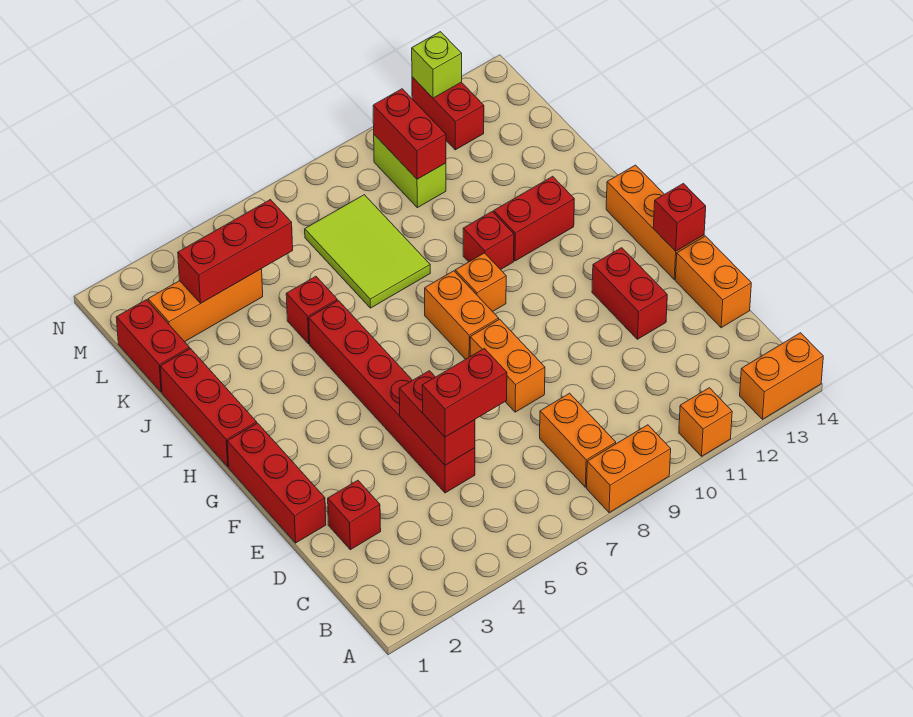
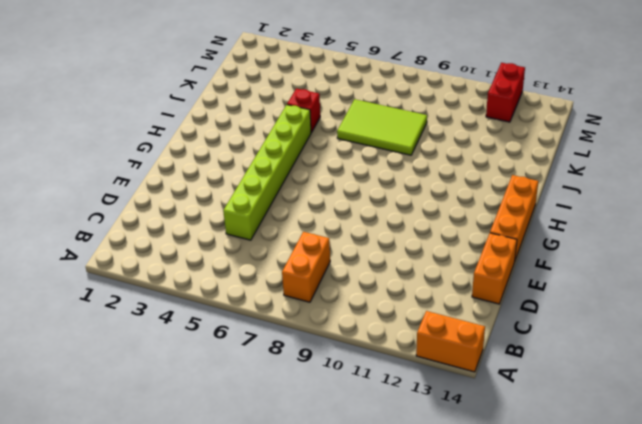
lime brick D5:I5 level 1 -> red brick D5:I5 level 1
lime tile J7:K9 level 1 -> lime tile J7:L8 level 1
none -> orange brick A8:A9 level 1
none -> orange brick A11 level 1
none -> red brick D2 level 1

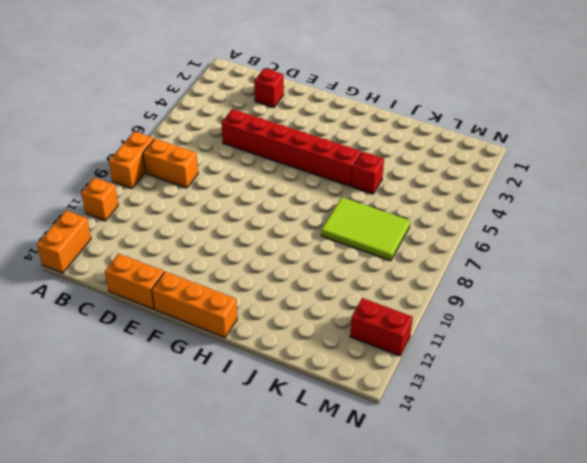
none -> red brick E1:G1 level 1
none -> orange brick E8:F8 level 1
none -> red brick E12:F12 level 1

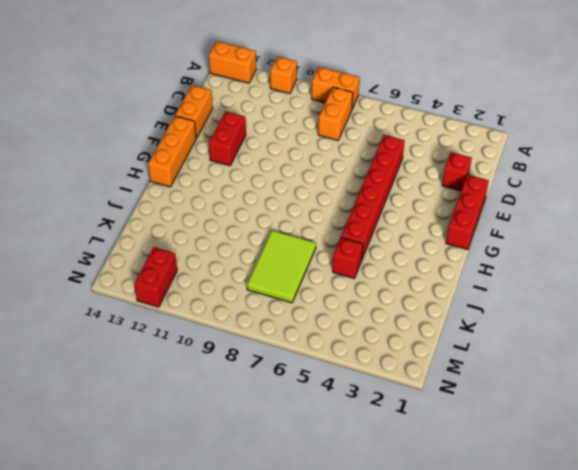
none -> orange brick E8:F8 level 1
none -> orange brick G8:H8 level 1
none -> red brick H1:J1 level 1

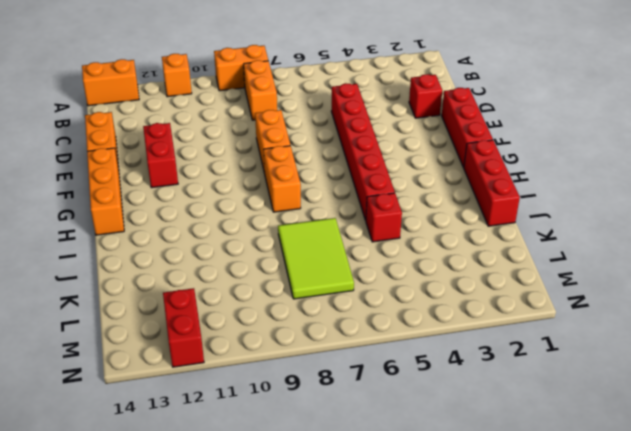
none -> orange brick H9 level 1
none -> red brick I10 level 1
none -> red brick I11:I12 level 1

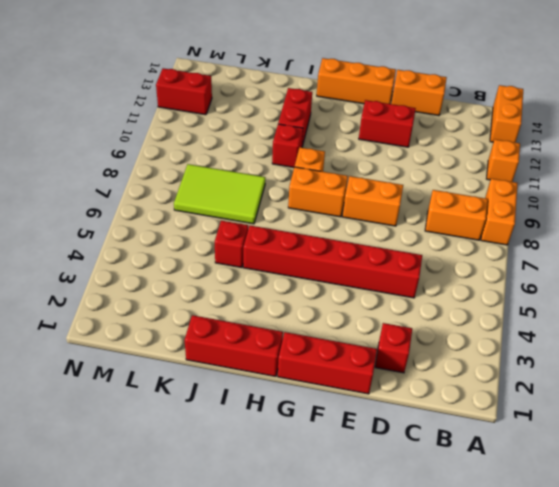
none -> red brick K1:L1 level 1
none -> orange brick L2:L4 level 1
none -> lime brick L10:M10 level 1

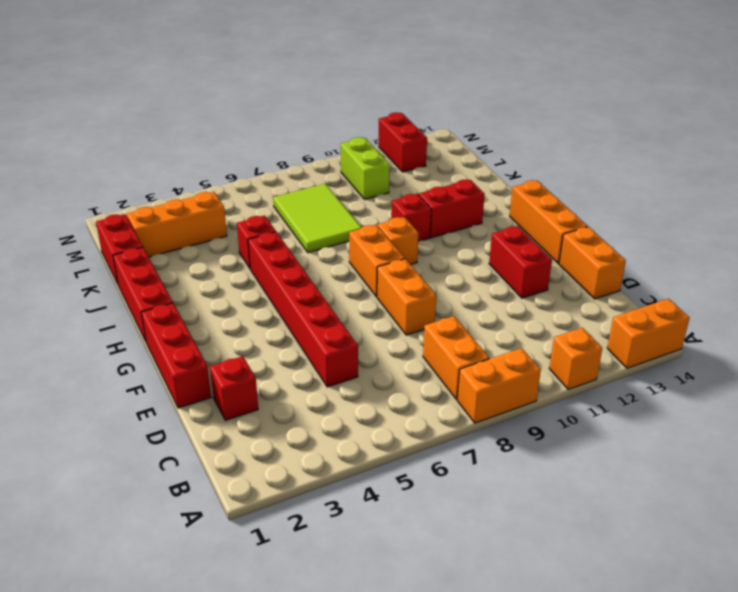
none -> red brick D5:E5 level 2
none -> red brick F14 level 2
none -> red brick L3:L5 level 2

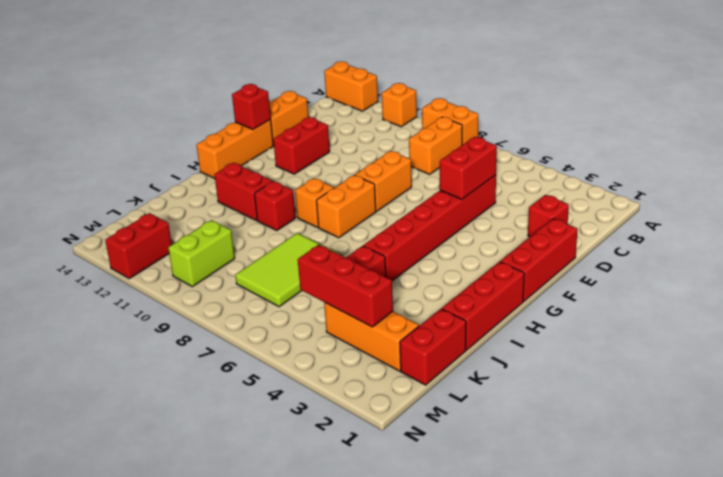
none -> red brick L10:M10 level 2
none -> lime brick N12 level 2
none -> red brick D5:D6 level 3

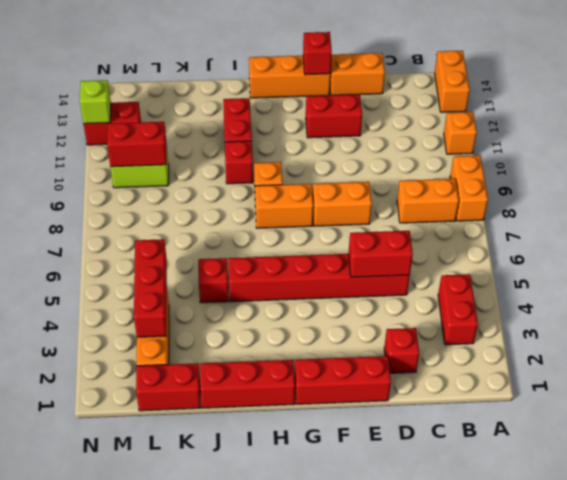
red brick B3:B4 level 1 -> red brick D5:D6 level 3
none -> lime tile J7:L8 level 1

